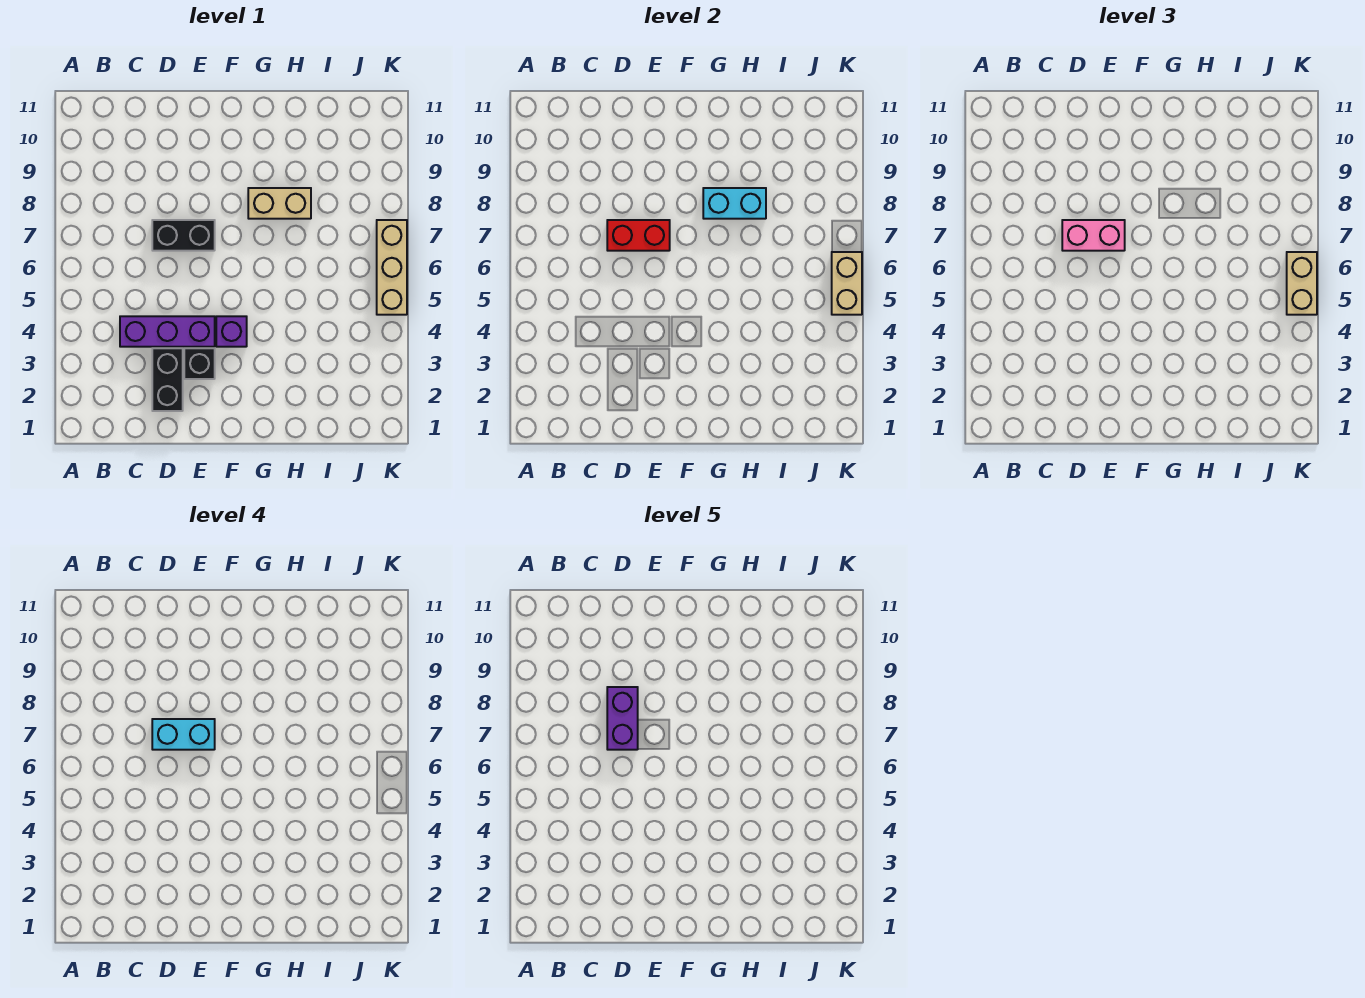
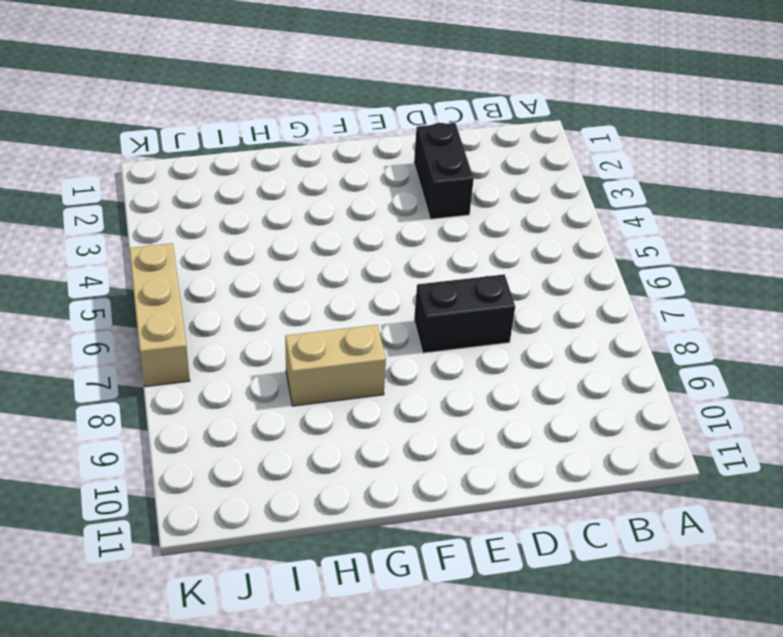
none -> purple brick C4:E4 level 1
none -> black brick E3 level 1
none -> purple brick F4 level 1

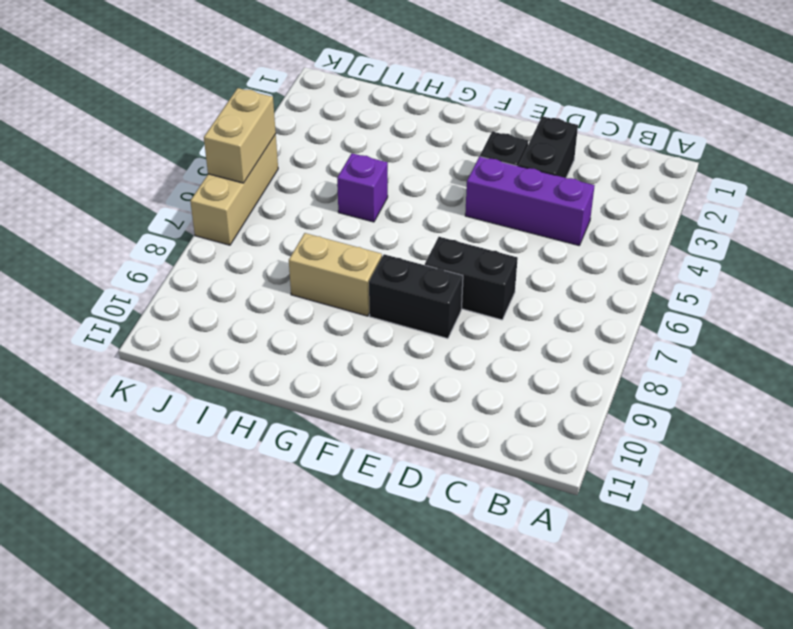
black brick E8:F8 level 1 -> none
purple brick H5 level 1 -> purple brick F4 level 1
none -> red brick D7:E7 level 2
none -> cyan brick G8:H8 level 2
none -> pink brick D7:E7 level 3

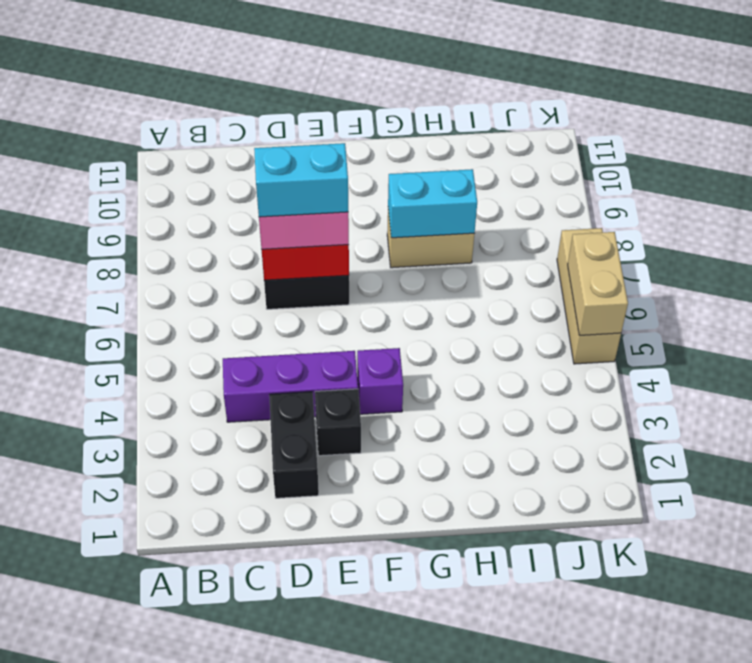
none -> tan brick K5:K6 level 3
none -> purple brick D7:D8 level 5

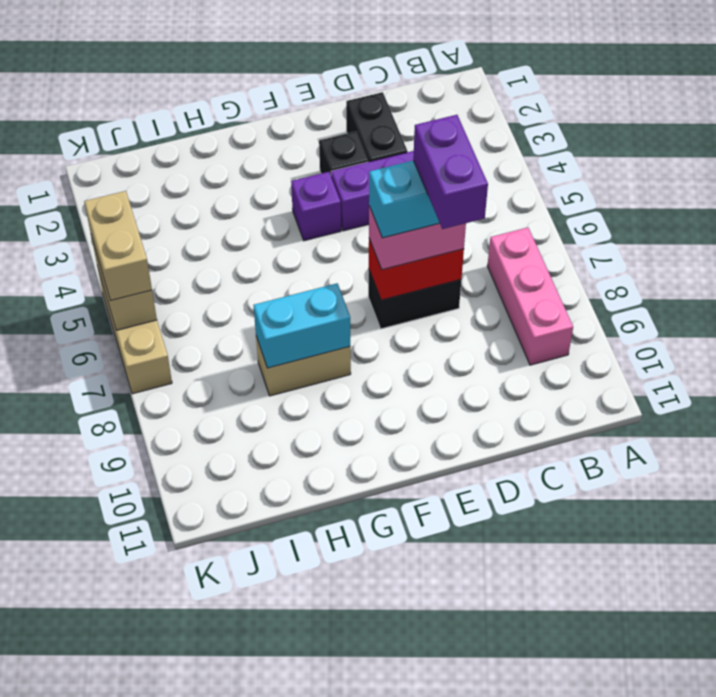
pink brick B7:B9 level 1 -> none

